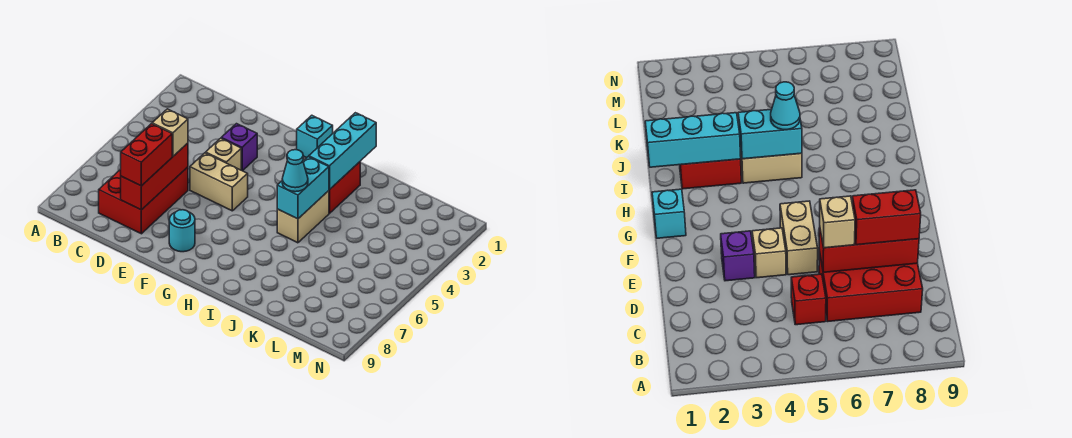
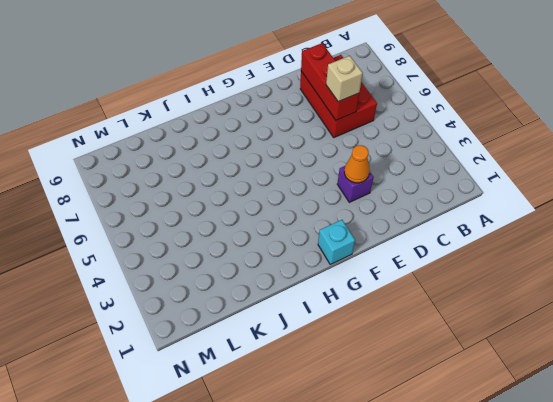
orange cone E3 level 2 -> none
none -> red brick C5 level 1
none -> tan brick E4 level 1
none -> tan brick E5:F5 level 1

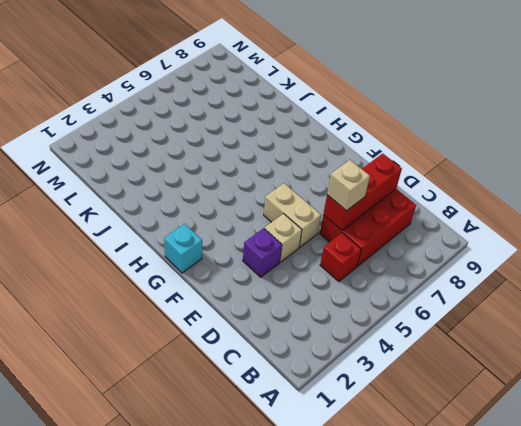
none -> cyan round brick F8 level 1
none -> red brick I2:I3 level 1
none -> tan brick I4:I5 level 1

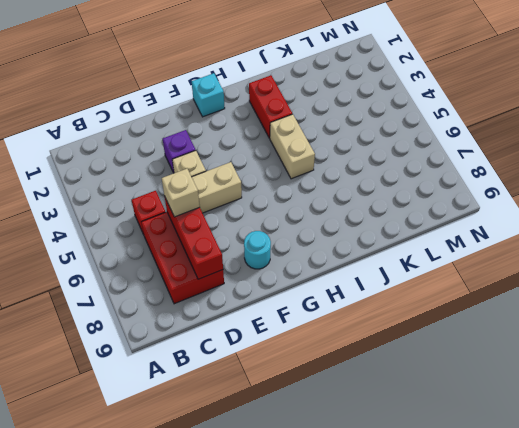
none -> cyan brick I1:I3 level 2
none -> cyan brick I4:I5 level 2
none -> red brick D7:D8 level 3

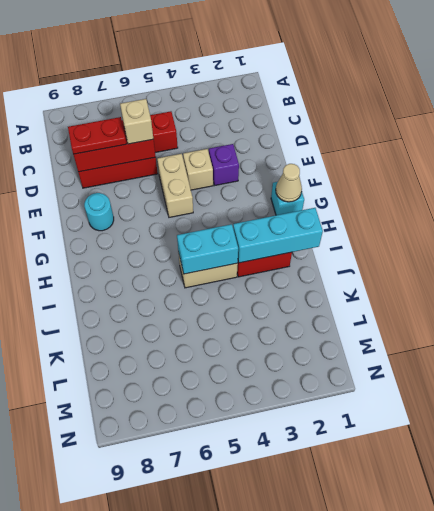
red plate D7:D8 level 3 -> red brick D7:D8 level 3
tan cone G1 level 2 -> none
none -> cyan cone I5 level 3

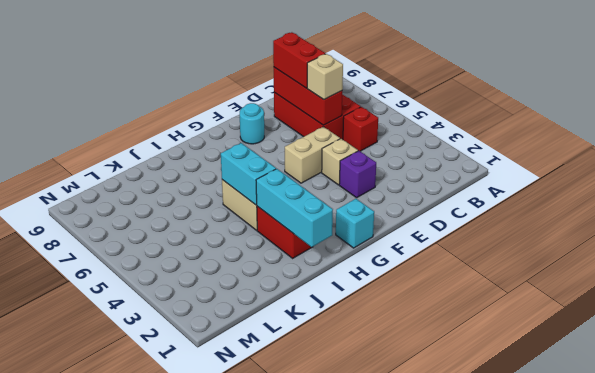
none -> cyan cone I5 level 3

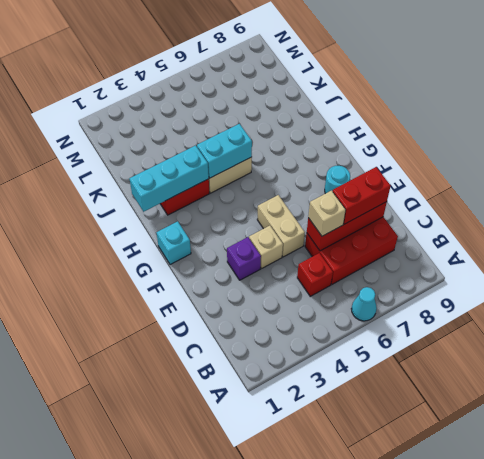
cyan cone A6 level 1 -> cyan cone I5 level 3

